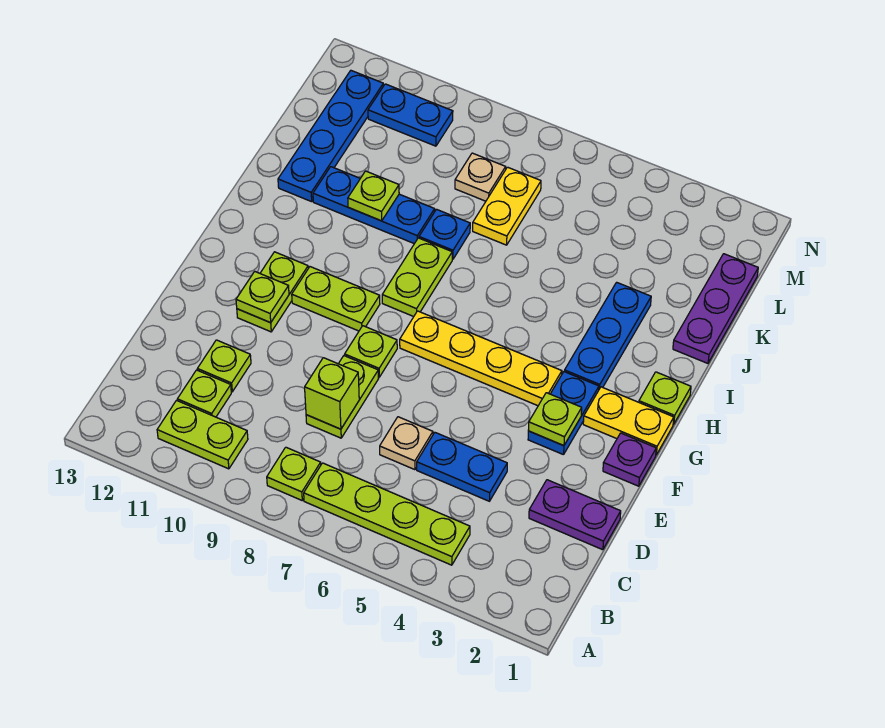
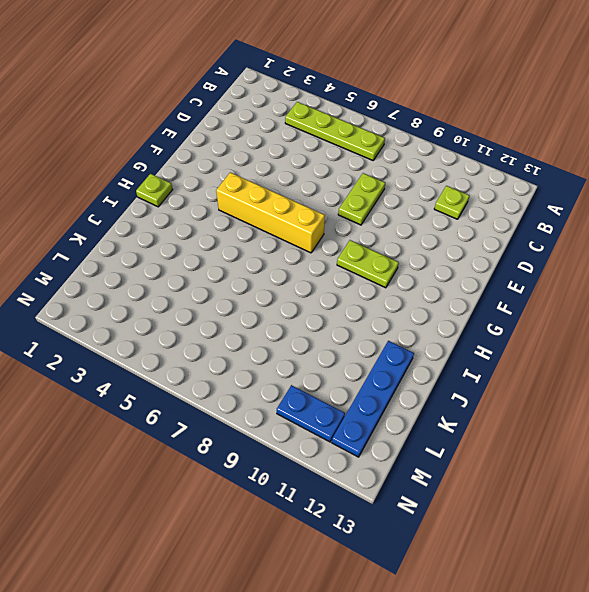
yellow brick G4:G7 level 1 -> yellow plate G4:G7 level 1
none -> lime plate B8 level 1
none -> lime plate B10:B11 level 1
none -> purple plate D1:D2 level 1
none -> blue plate D4:D5 level 1

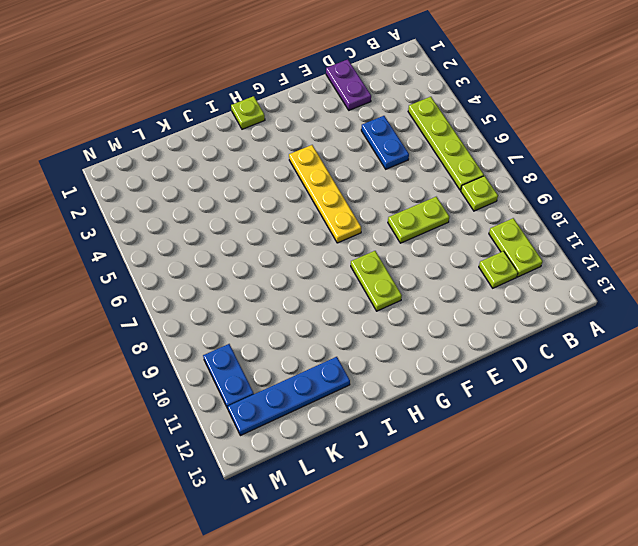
none -> tan plate D6 level 1
none -> lime plate D11 level 1
none -> purple plate F1 level 1
none -> blue plate F3:G3 level 1

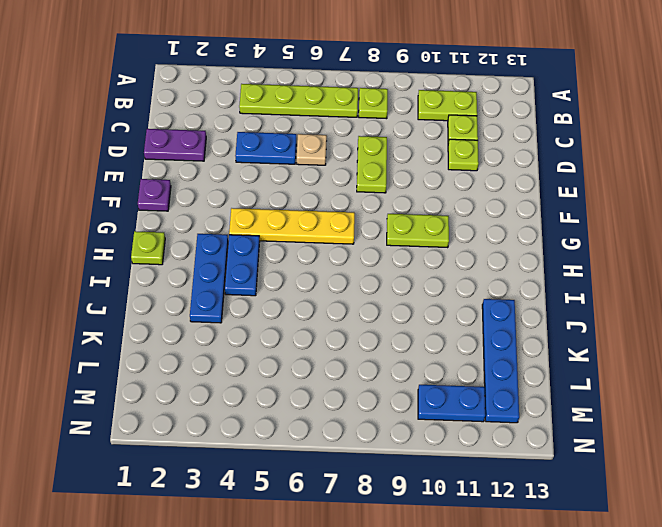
blue plate H4:I4 level 1 -> blue plate F3:G3 level 1
none -> lime plate F8 level 1
none -> lime plate F11:G11 level 1
none -> yellow plate G1:G2 level 1
none -> lime plate H8:I8 level 1

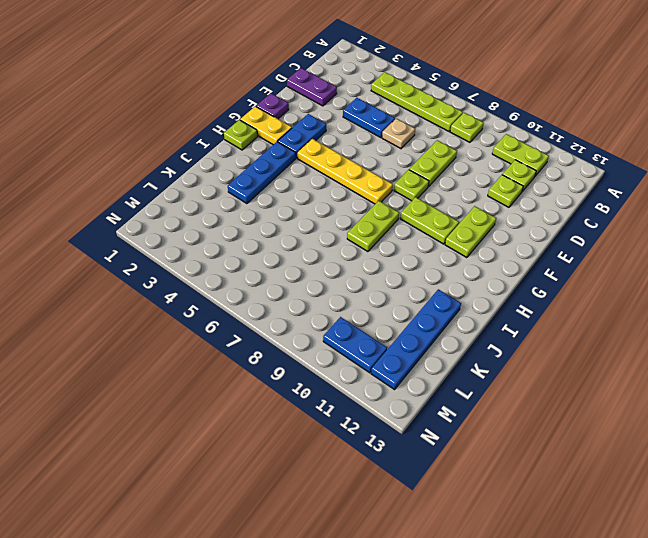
none -> purple plate J1:L1 level 1
none -> blue plate J8 level 1
none -> blue plate J9:J11 level 1
none -> yellow plate K7:L7 level 1

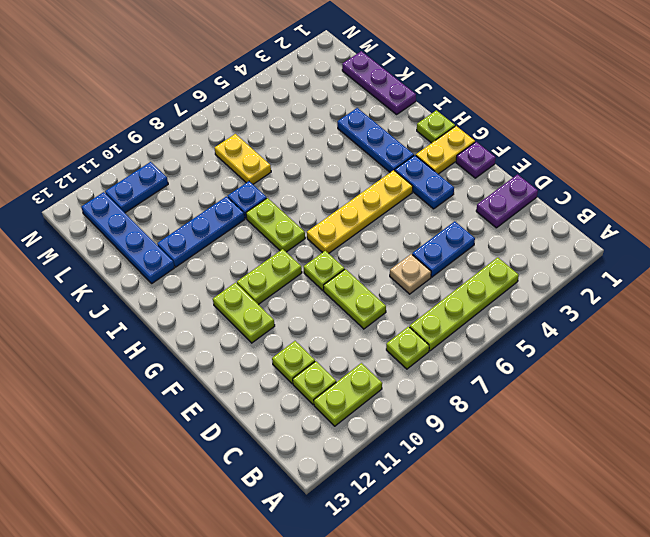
none -> tan plate L8 level 1
none -> lime brick D8 level 2
none -> lime plate F3 level 2
none -> lime plate F11 level 2

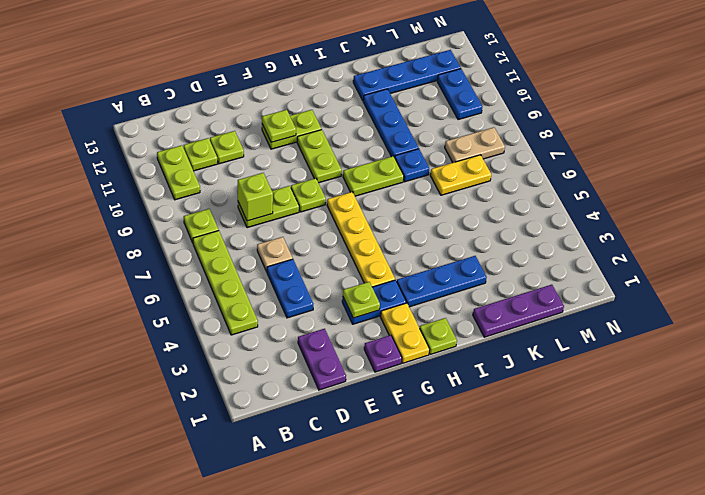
tan plate L8:M8 level 1 -> tan plate L8 level 1
none -> lime plate J10 level 2

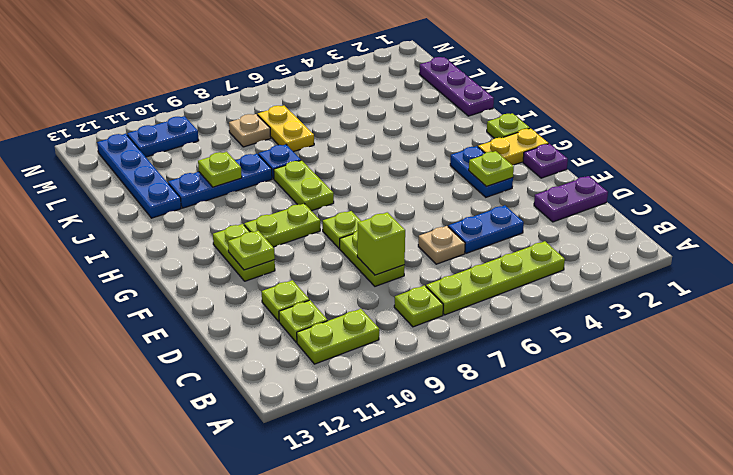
none -> yellow plate G4:G7 level 1
none -> blue plate H3:J3 level 1

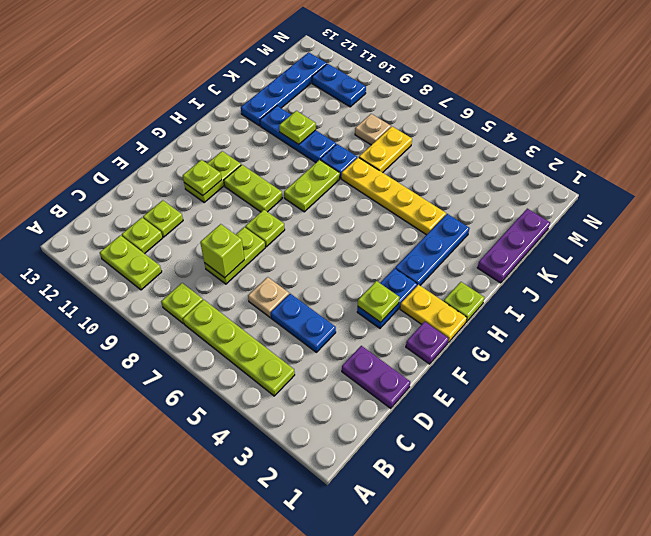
yellow plate J4:J7 level 1 -> yellow plate G4:G7 level 1

